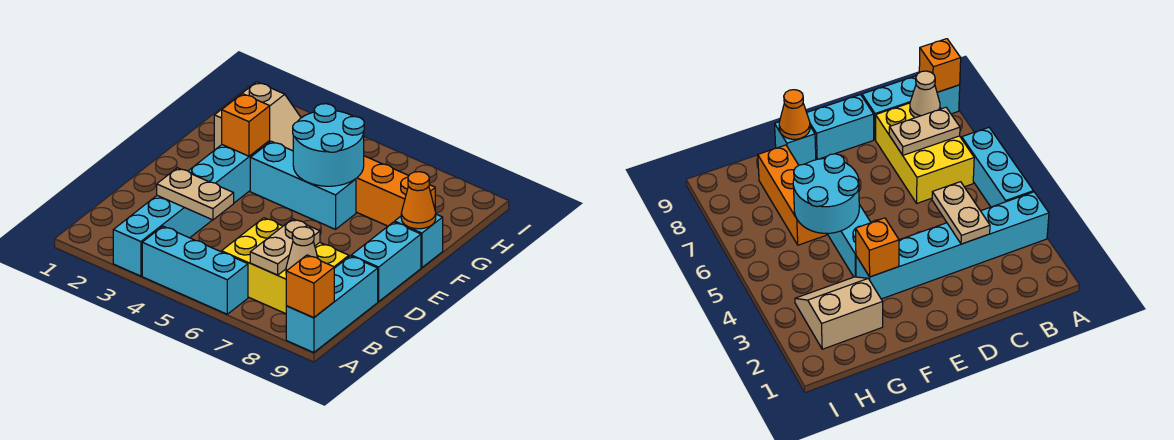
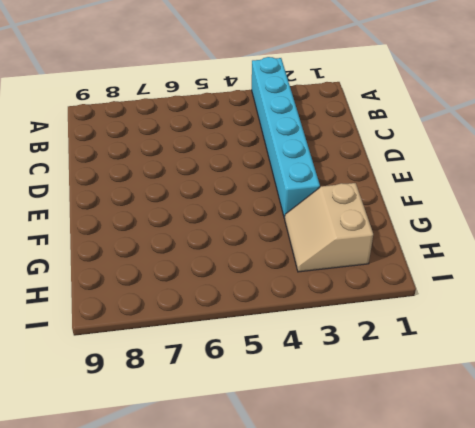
none -> cyan brick A4:A6 level 1
none -> cyan brick A9:C9 level 1
none -> yellow brick B6:C8 level 1

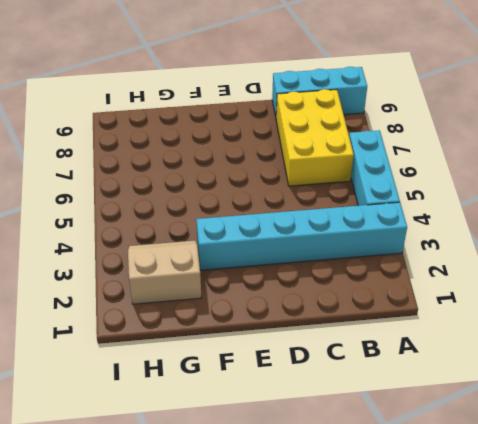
none -> cyan brick D9:E9 level 1
none -> cyan brick F4:F6 level 1
none -> cyan brick F9 level 1

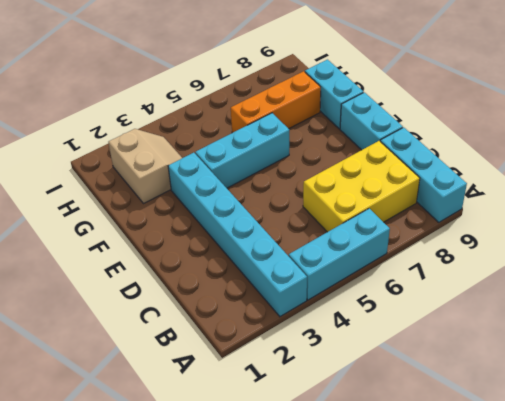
cyan brick F9:G9 level 1 -> cyan brick F9 level 1
none -> orange brick A9 level 2
none -> tan plate B7:C7 level 2
none -> tan cone B8 level 2

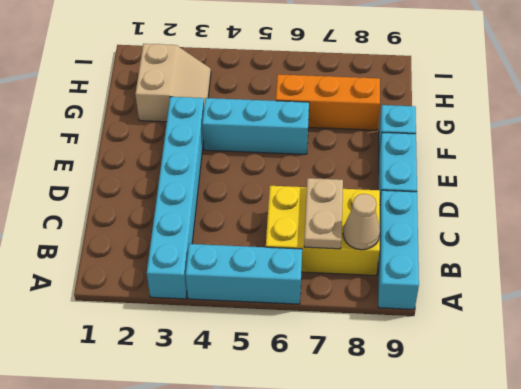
none -> orange brick A9 level 2
none -> tan plate C3:C4 level 2
none -> orange brick F3 level 2

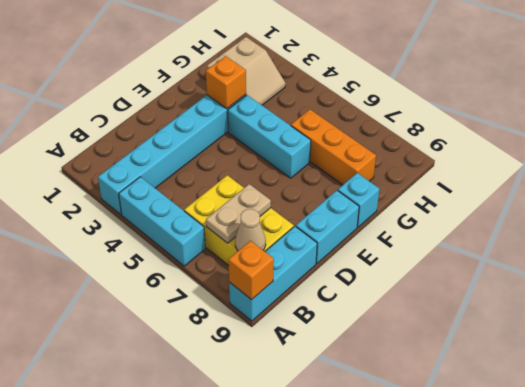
none -> tan plate C3:C4 level 2
none -> cyan round brick F5:G6 level 2
none -> orange cone F9 level 2

